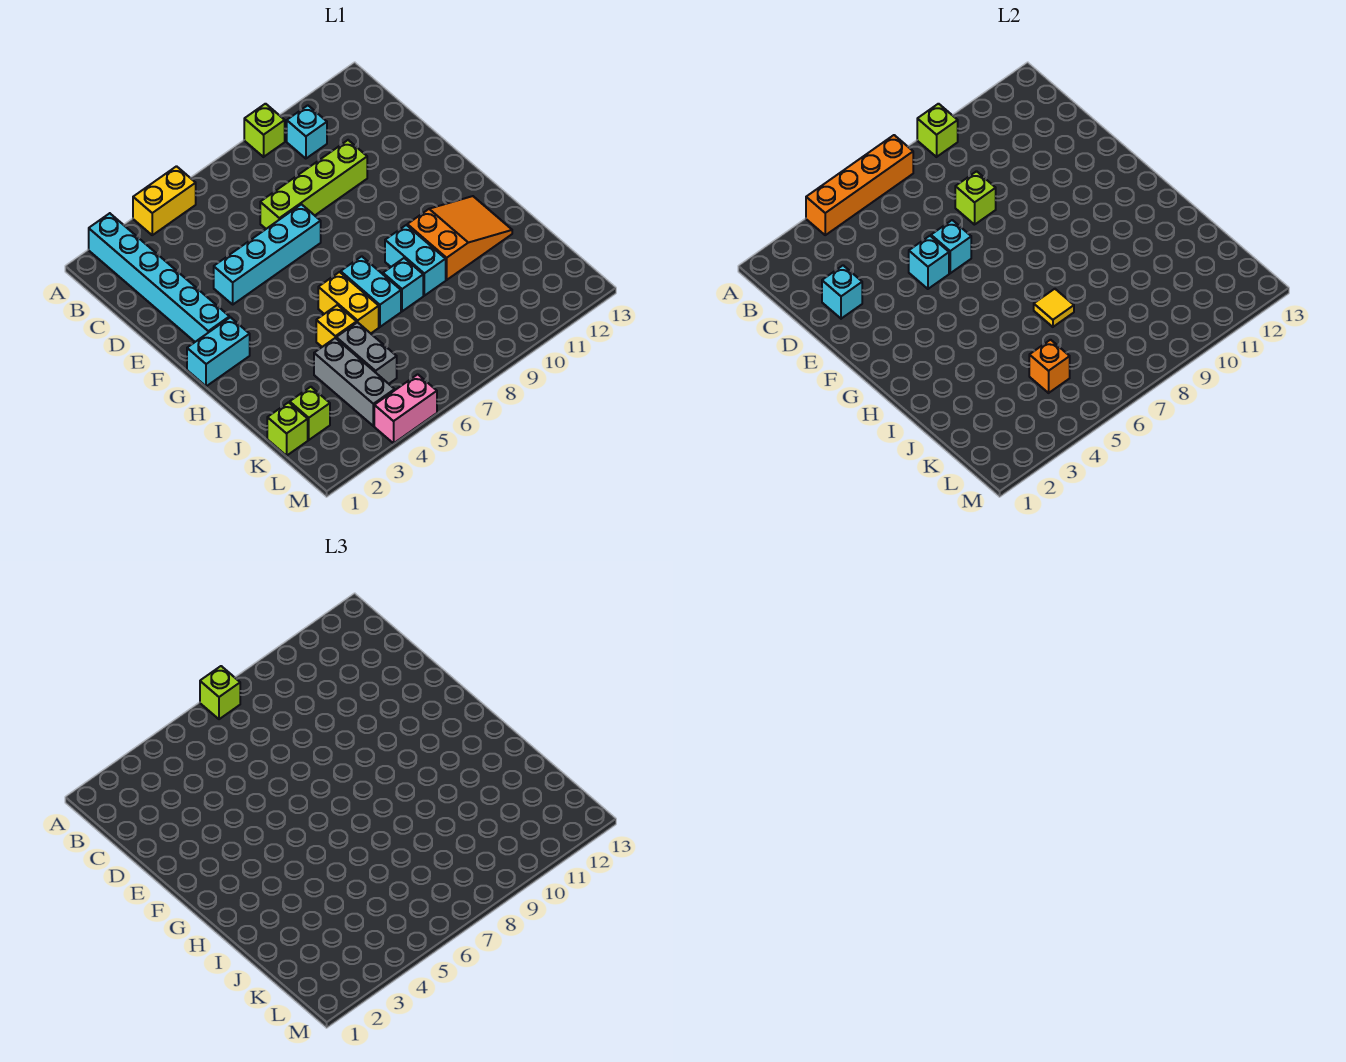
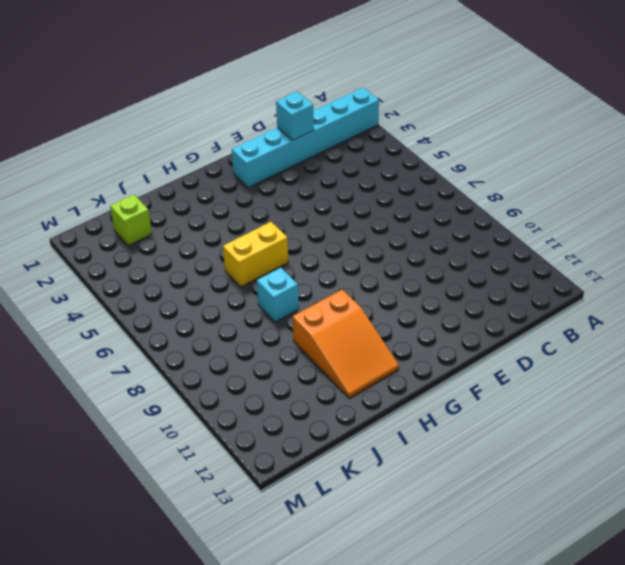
none -> yellow brick A4:A5 level 1
none -> lime brick A9 level 1
none -> cyan brick B10 level 1

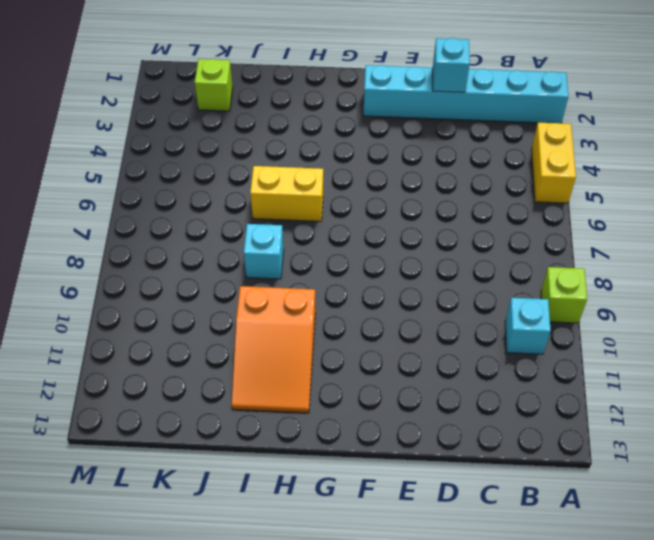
none -> lime brick D7:D10 level 1
none -> cyan brick E4:E7 level 1
none -> cyan brick G1:G2 level 1

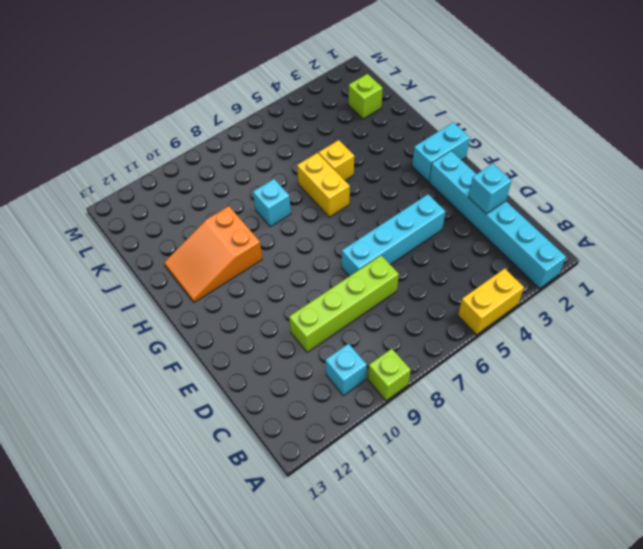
none -> cyan brick H7:I7 level 1
none -> cyan brick H9:I9 level 1
none -> grey brick J4:L4 level 1

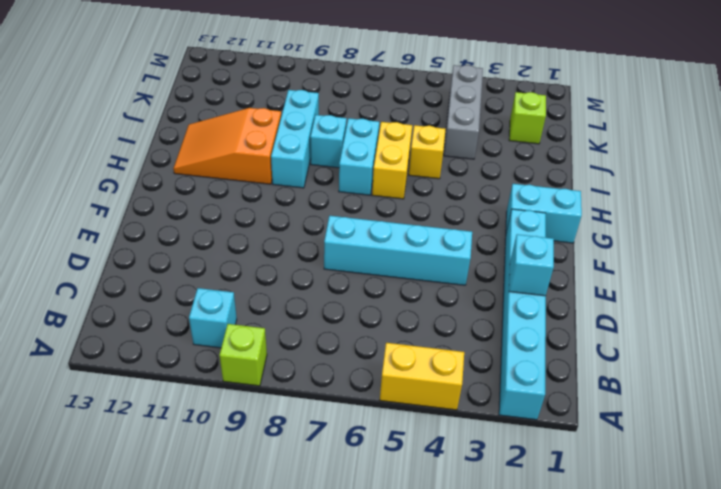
cyan brick H9:J9 level 1 -> cyan brick H9:I9 level 1
none -> lime brick D7:D10 level 1
none -> grey brick J5:K5 level 1
none -> lime brick K1 level 1

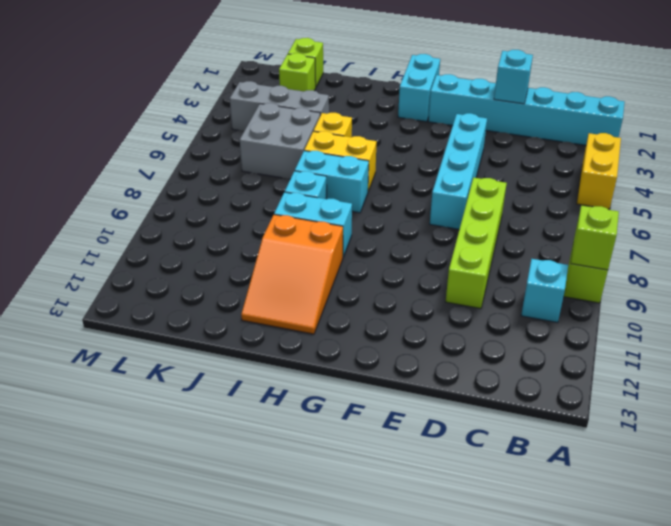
grey brick J5:K6 level 1 -> grey brick J5:K5 level 1
none -> pink brick M4:M5 level 1
none -> orange brick A4:A7 level 2
none -> lime brick D8 level 2

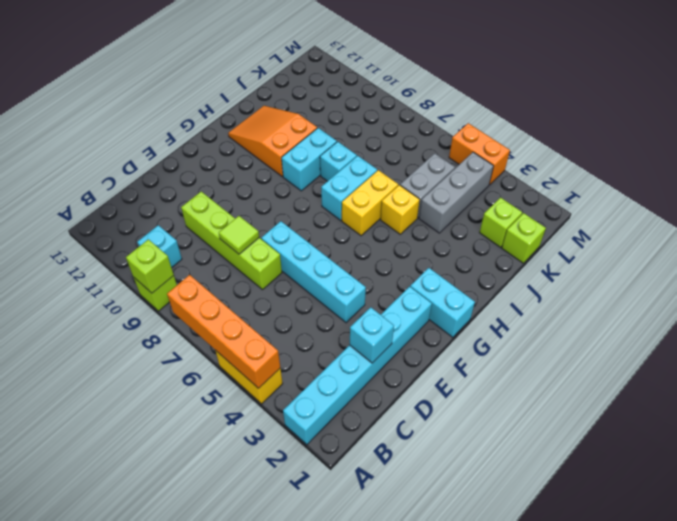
lime tile D8 level 2 -> lime brick D8 level 2
orange brick M4:M5 level 1 -> pink brick M4:M5 level 1
none -> cyan brick E5 level 2
none -> cyan brick E6 level 2
none -> yellow tile I7 level 2

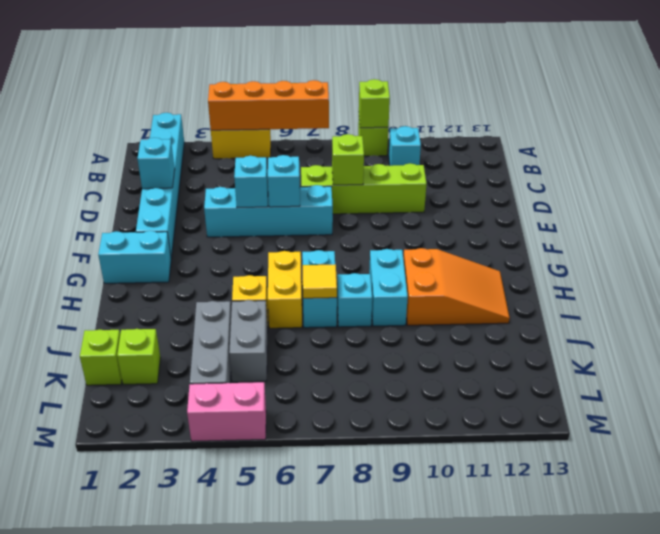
none -> orange brick K5 level 2
none -> lime brick A7 level 3

